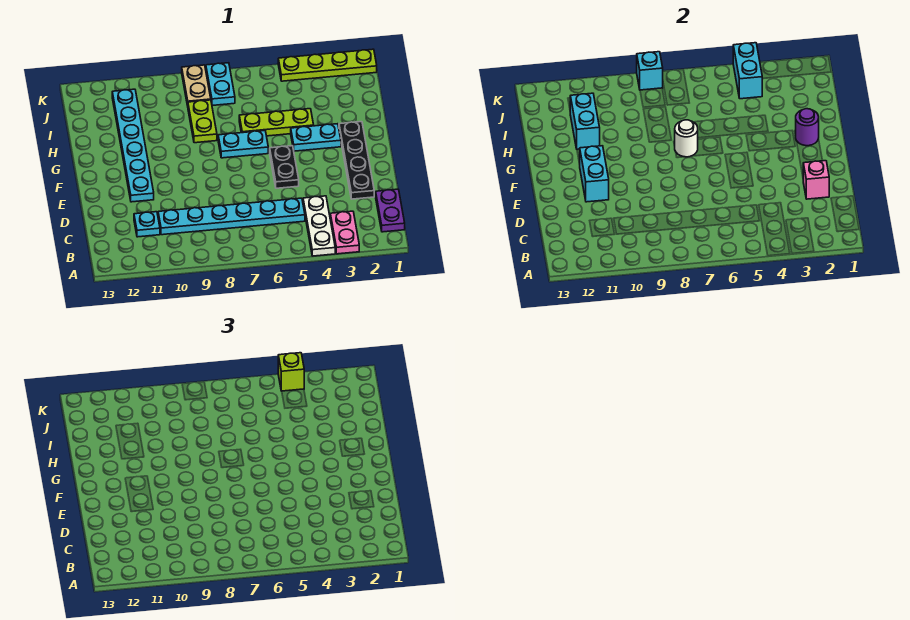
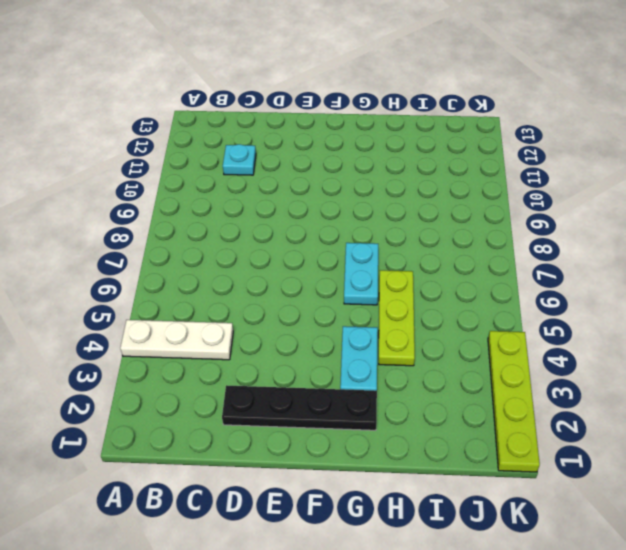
none -> pink plate A3:B3 level 1
none -> purple plate B1:C1 level 1
none -> cyan plate C5:C10 level 1

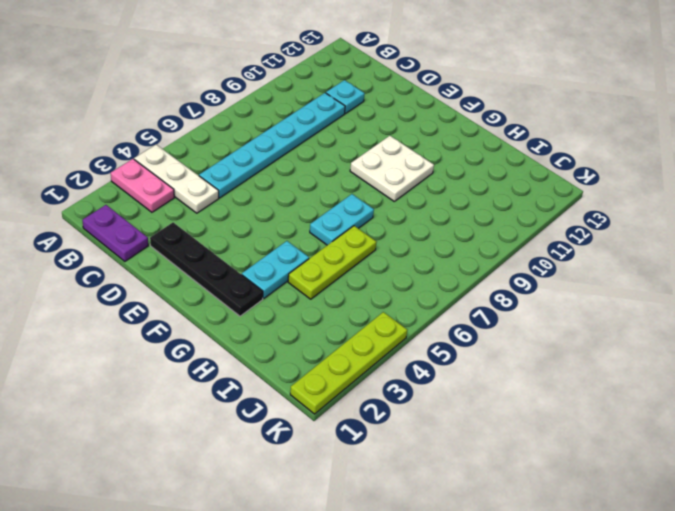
white plate F9:G10 level 1 -> none
none -> black plate E5:F5 level 1
none -> cyan plate E11:J11 level 1
none -> lime plate H8:I8 level 1

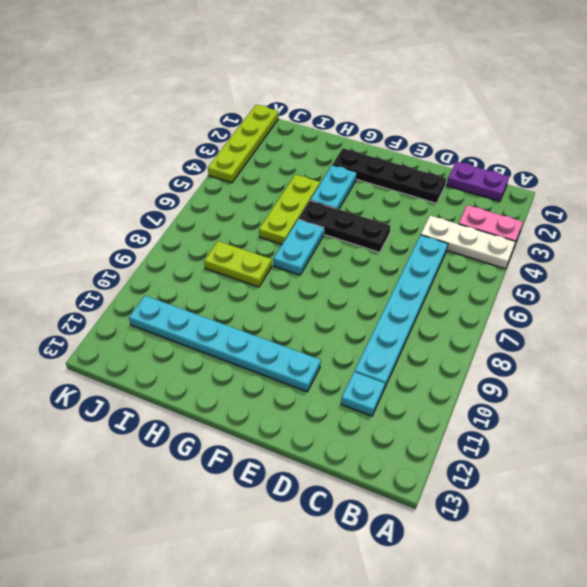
black plate E5:G5 level 1 -> black plate E5:F5 level 1
none -> cyan plate J7:K7 level 1
none -> tan plate J8:K8 level 1
none -> pink brick D2 level 2

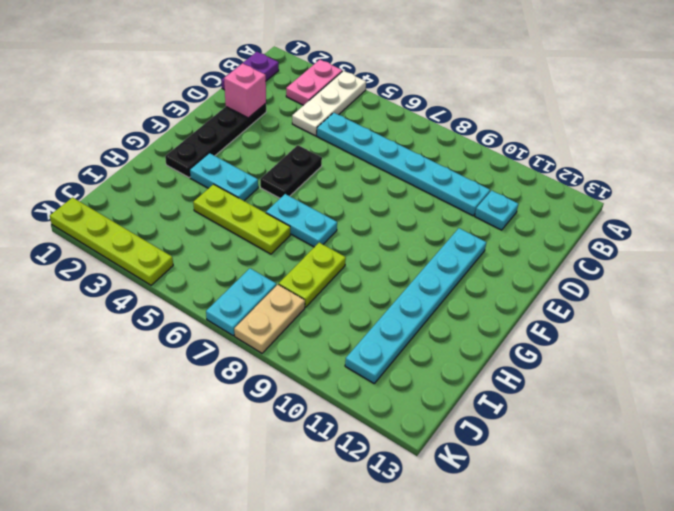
none -> cyan brick E11:F11 level 2
none -> purple round brick G2 level 2
none -> white round brick G7 level 2

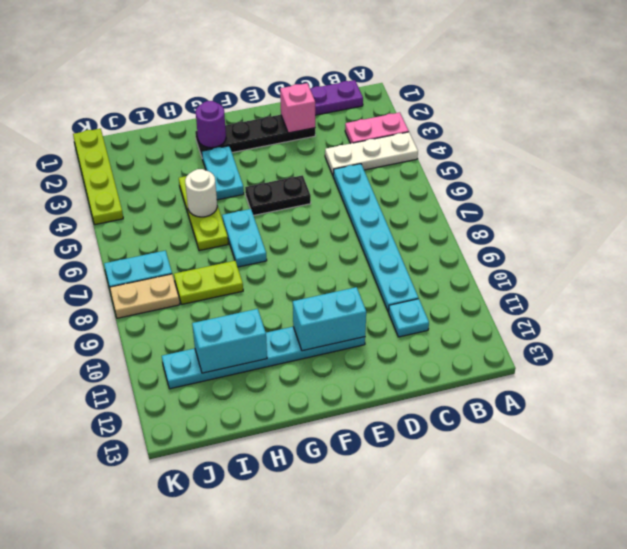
white round brick H5 level 2 -> white round brick G7 level 2
none -> cyan brick J4:K4 level 2
none -> cyan brick K8 level 2
none -> lime brick K4 level 3

